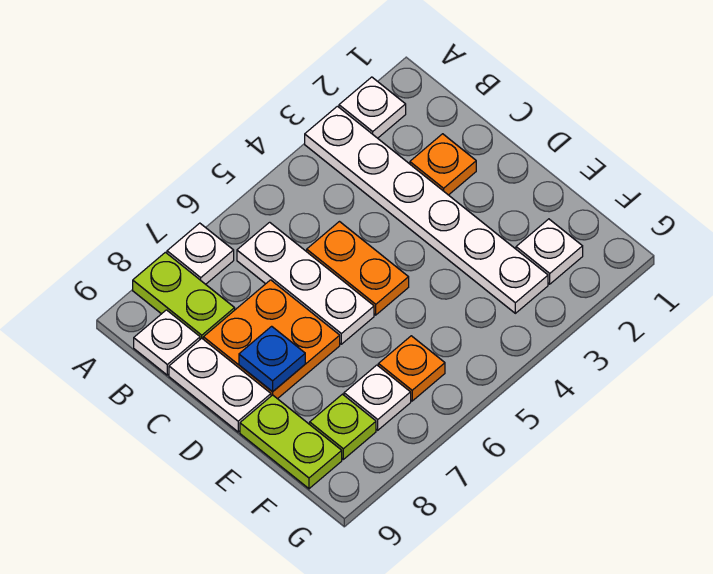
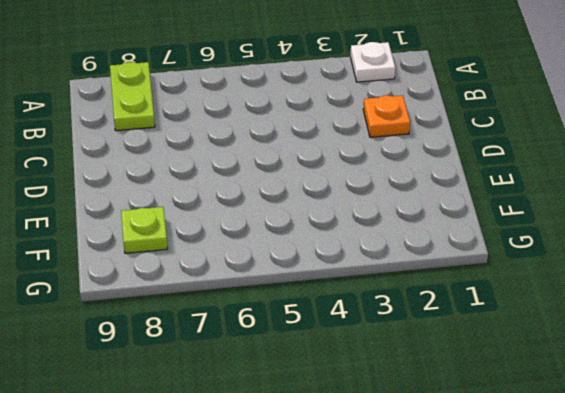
none -> white plate A3:F3 level 1
none -> white plate A7 level 1
none -> white plate B6:D6 level 1

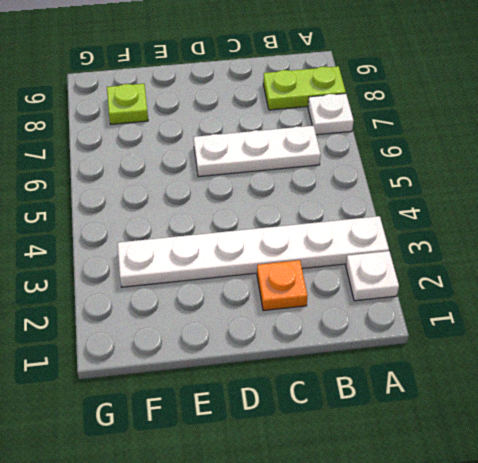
none -> white plate B9 level 1
none -> orange plate C5:D5 level 1
none -> orange plate C7:D8 level 1

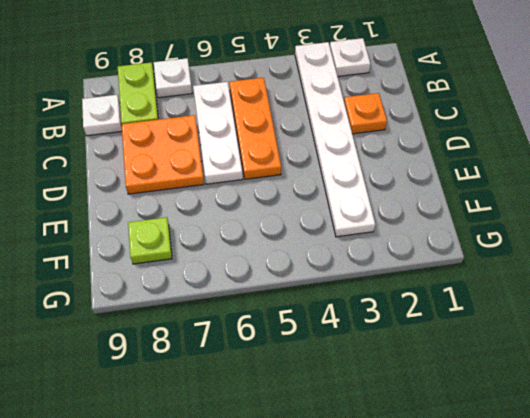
orange plate B5:D5 level 1 -> orange plate C5:D5 level 1
none -> white plate C9:D9 level 1
none -> lime plate E9:F9 level 1
none -> white plate F2 level 1

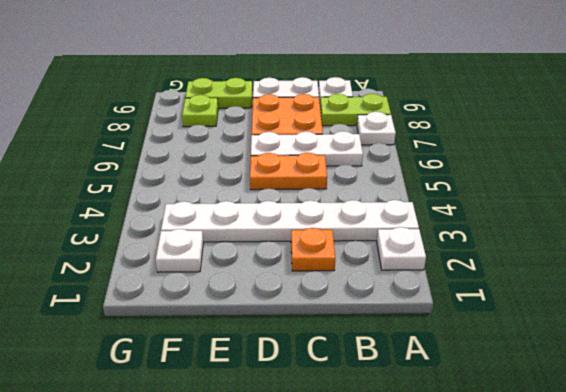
none -> orange plate F6 level 1
none -> white plate F7 level 1
none -> blue plate D8 level 2

